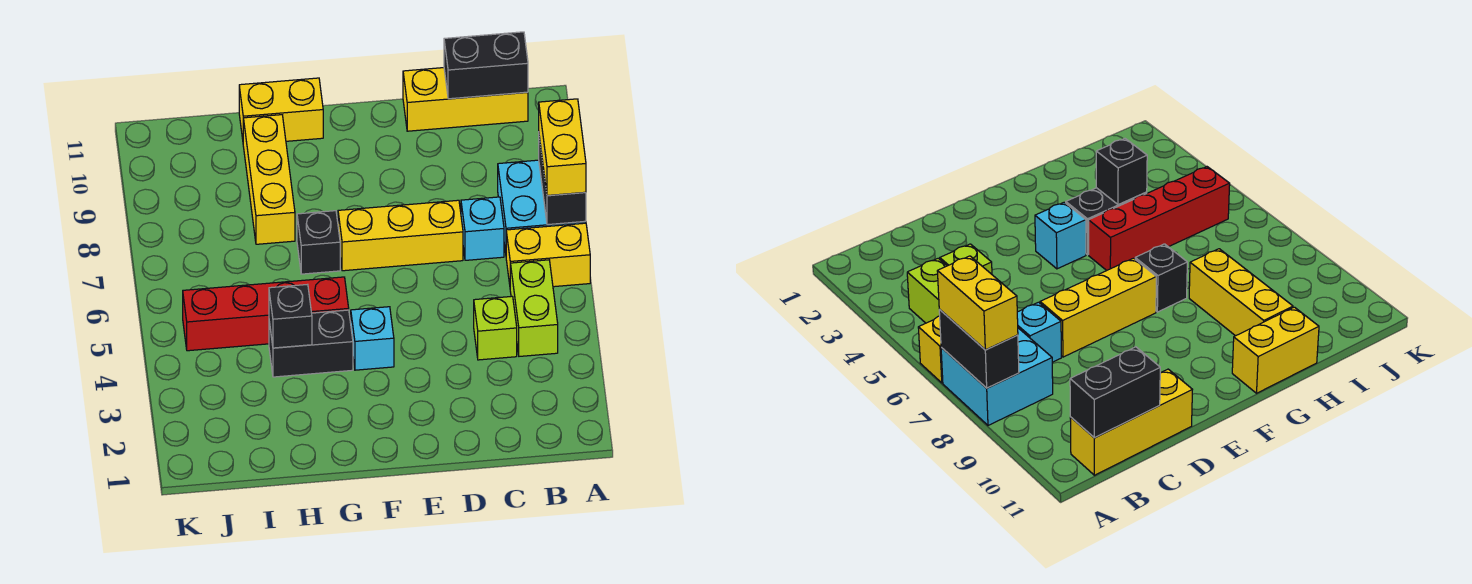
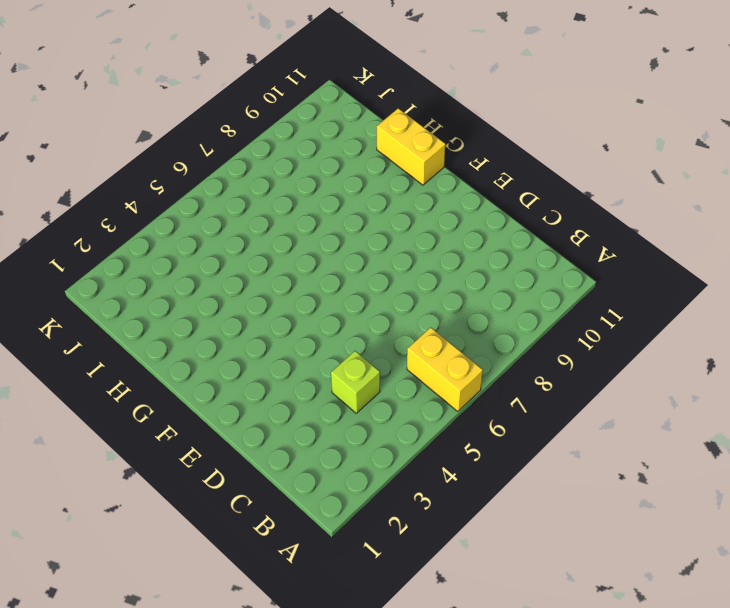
none -> cyan brick A7:B8 level 1
none -> lime brick B4:B5 level 1
none -> yellow brick B11:D11 level 1

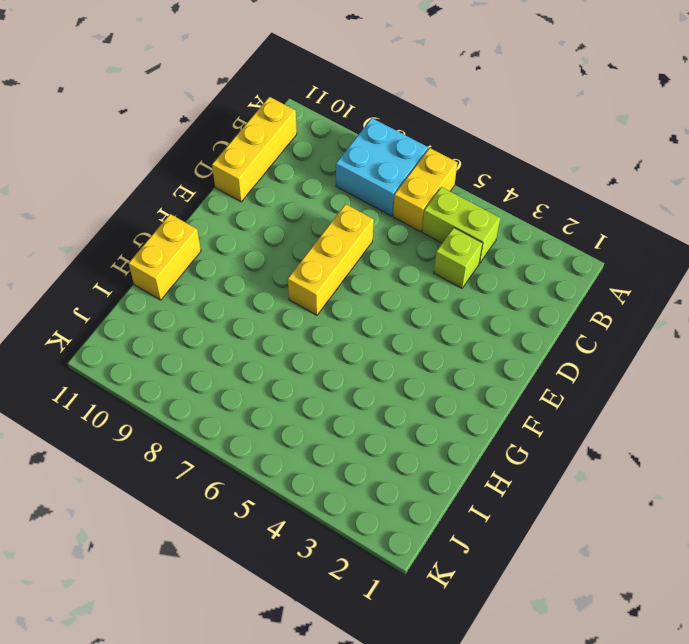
none -> cyan brick C7 level 1
none -> cyan brick F4 level 1
none -> black brick G4:H4 level 1

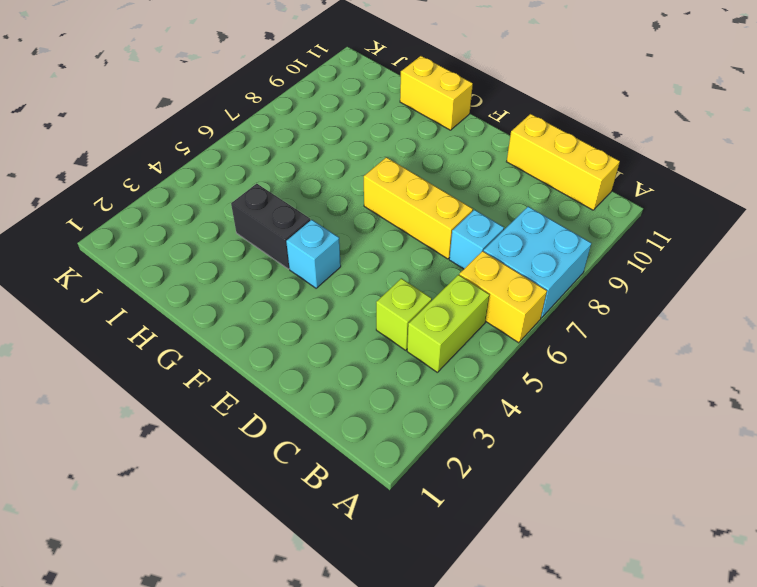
none -> red brick G5:J5 level 1
none -> black brick G7 level 1
none -> yellow brick H8:H10 level 1

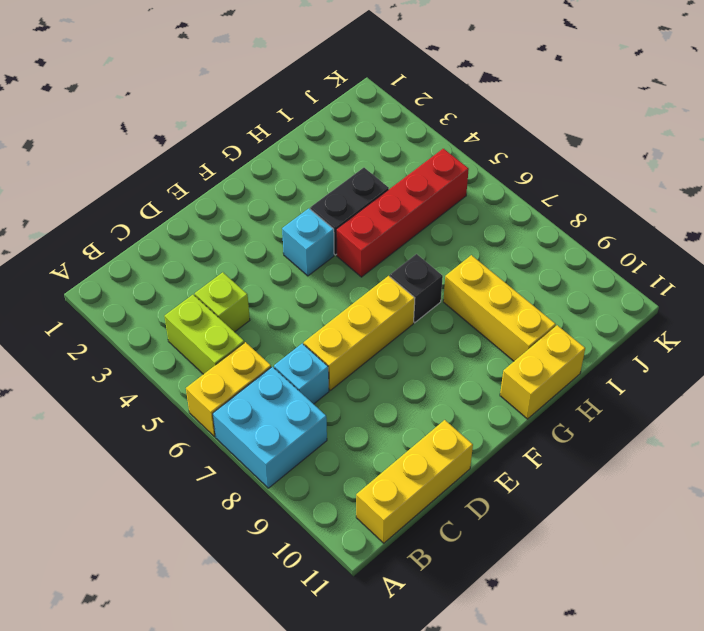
none -> black brick A7:A8 level 2
none -> black brick B11:C11 level 2
none -> black brick H4 level 2

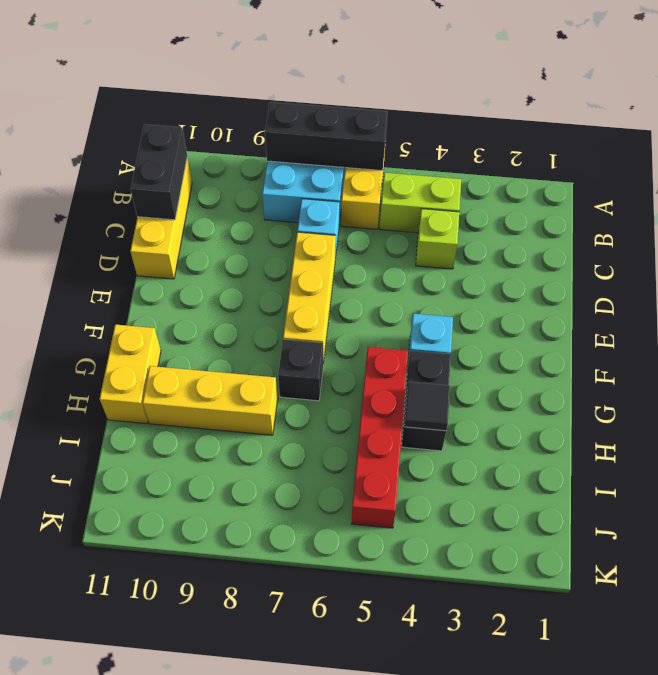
black brick A6:A8 level 2 -> black brick A7:A8 level 2
black tile H4 level 2 -> black brick H4 level 2
none -> yellow brick A7:A8 level 3

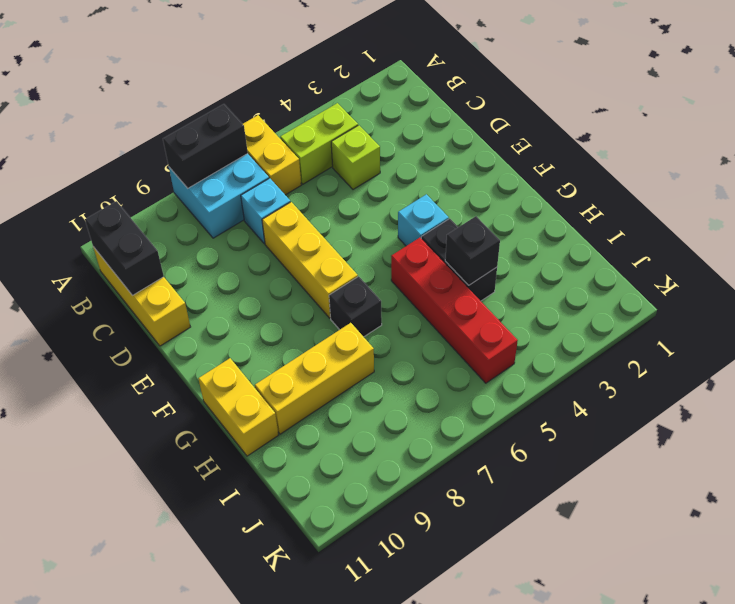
none -> yellow brick A7:A8 level 3

